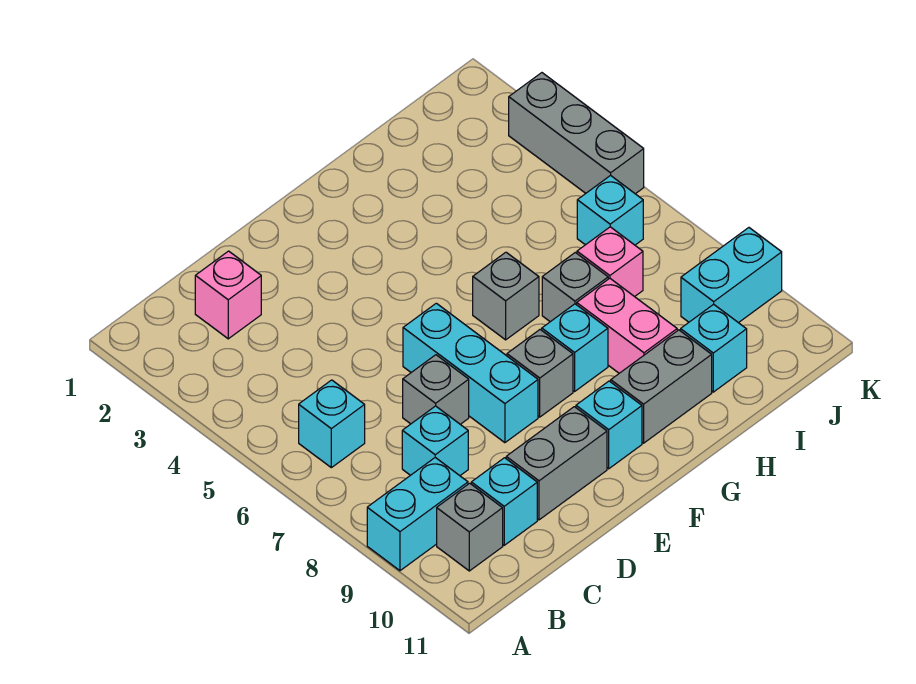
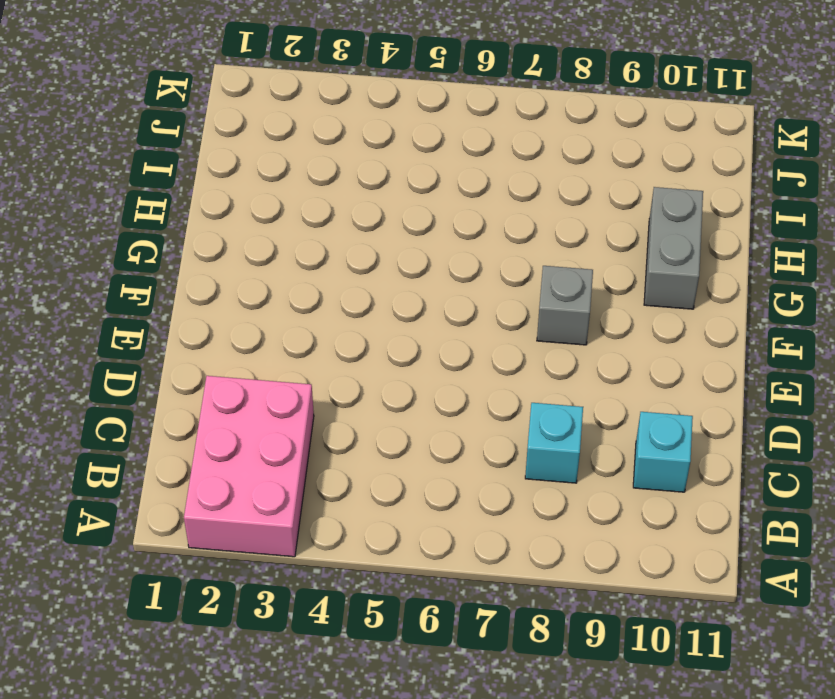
pink brick A2:C3 level 1 -> pink brick C2 level 1
none -> cyan brick A9:B9 level 1
none -> cyan brick B6 level 1
none -> grey brick B10 level 1

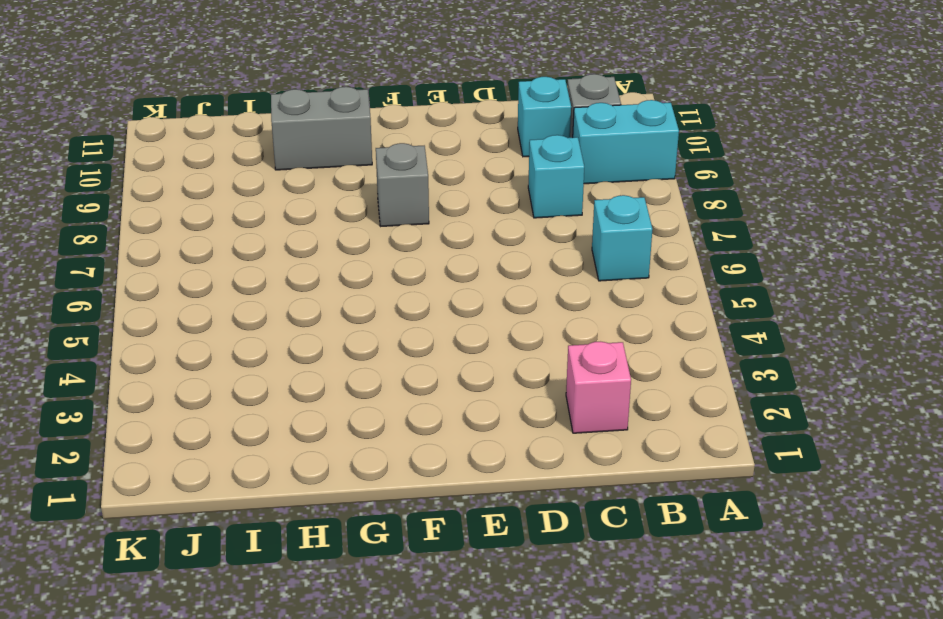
none -> grey brick D7 level 1
none -> grey brick D10:E10 level 1
none -> cyan brick E6:E8 level 1

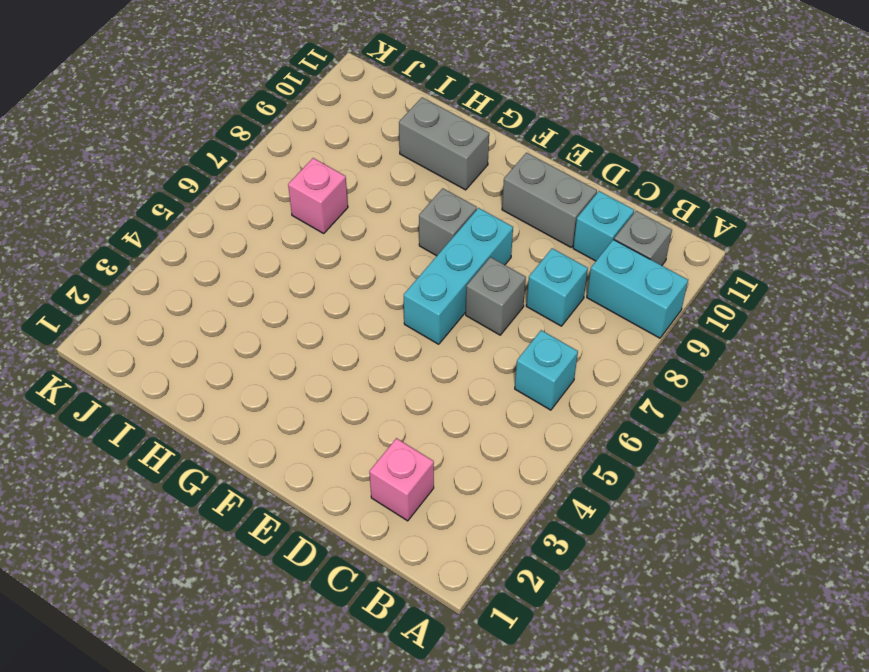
none -> cyan brick F10 level 1
none -> grey brick G6 level 1
none -> cyan brick G8 level 1

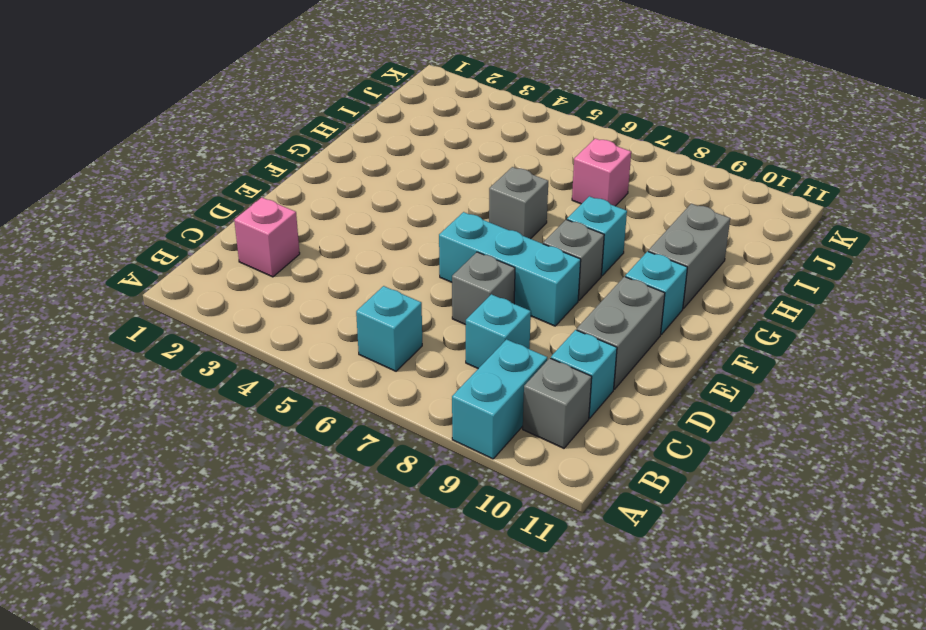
none -> grey brick H7 level 1
none -> pink brick H8:H9 level 1
none -> cyan brick I10 level 1

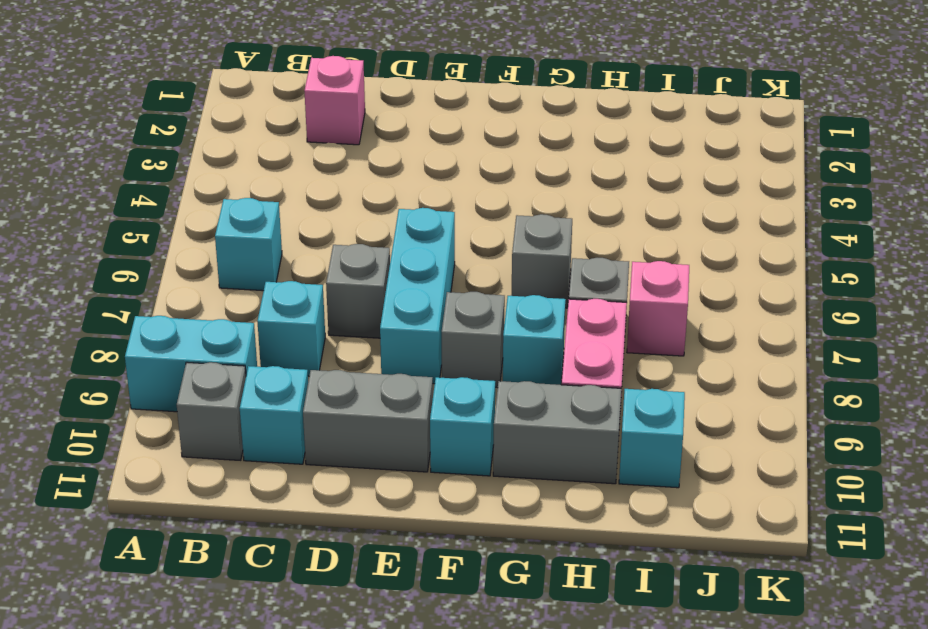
none -> cyan brick J6 level 1
none -> cyan brick J9:K9 level 1
none -> grey brick K3:K5 level 1

